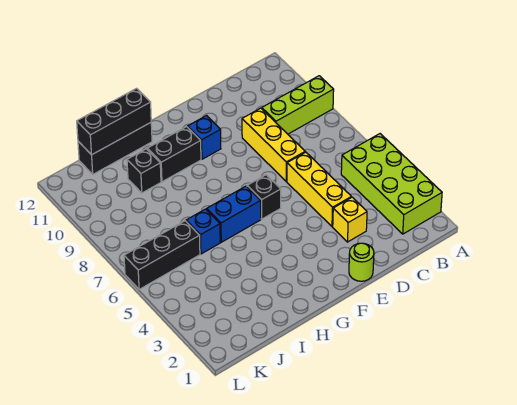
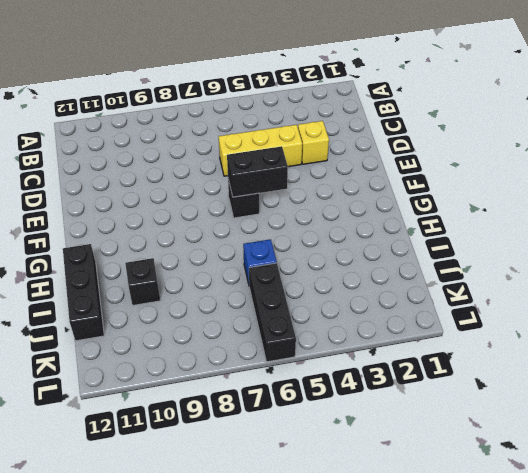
black brick F5:F6 level 2 -> black brick G10:H10 level 1
none -> lime brick A2:B5 level 1
none -> lime brick A9:C9 level 1
none -> yellow brick D7:D9 level 1

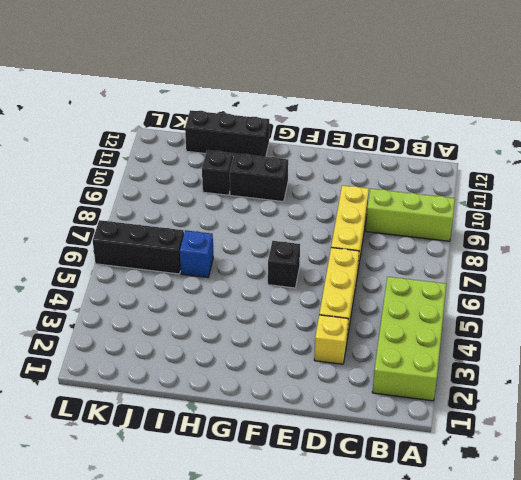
none -> lime round brick E1 level 1
none -> blue brick F10 level 1
none -> blue brick G6:H6 level 1

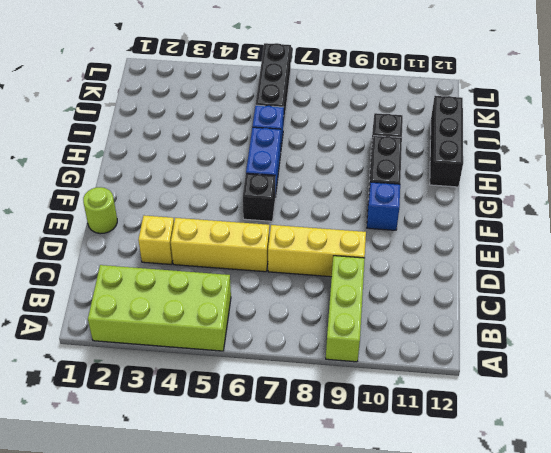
none -> black brick H12:J12 level 2

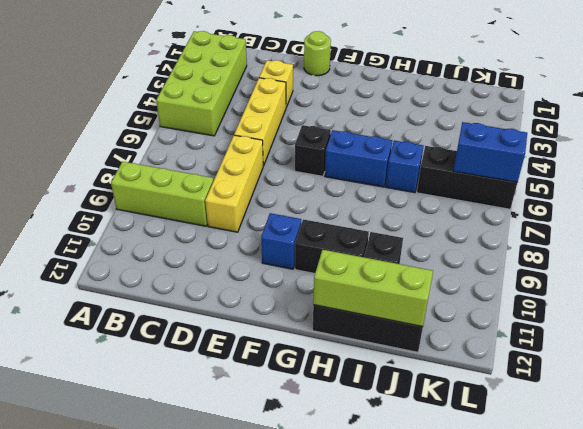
lime brick H12:J12 level 2 -> black brick H12:J12 level 2
blue brick K6:L6 level 2 -> none

